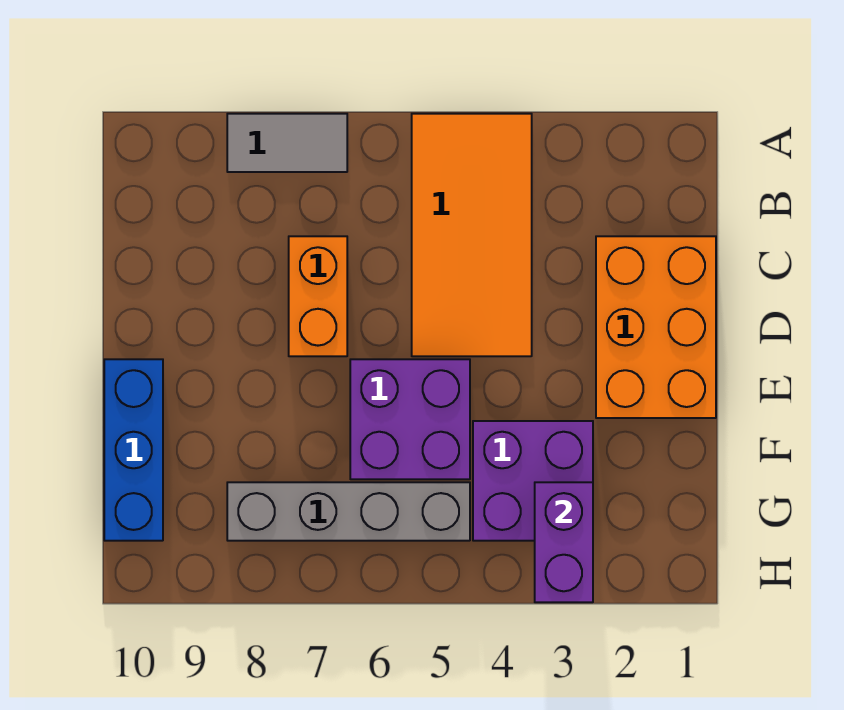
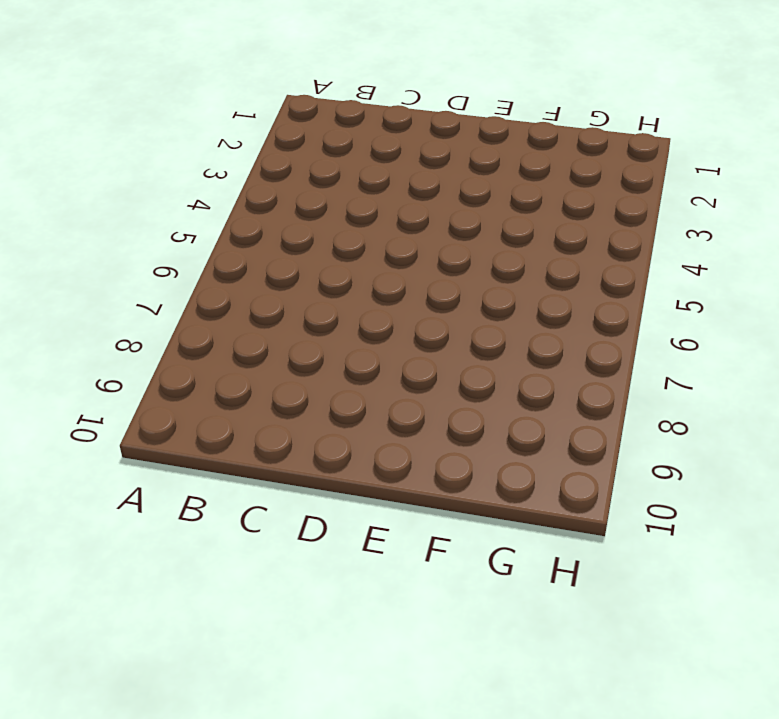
none -> orange tile A4:D5 level 1
none -> grey tile A7:A8 level 1

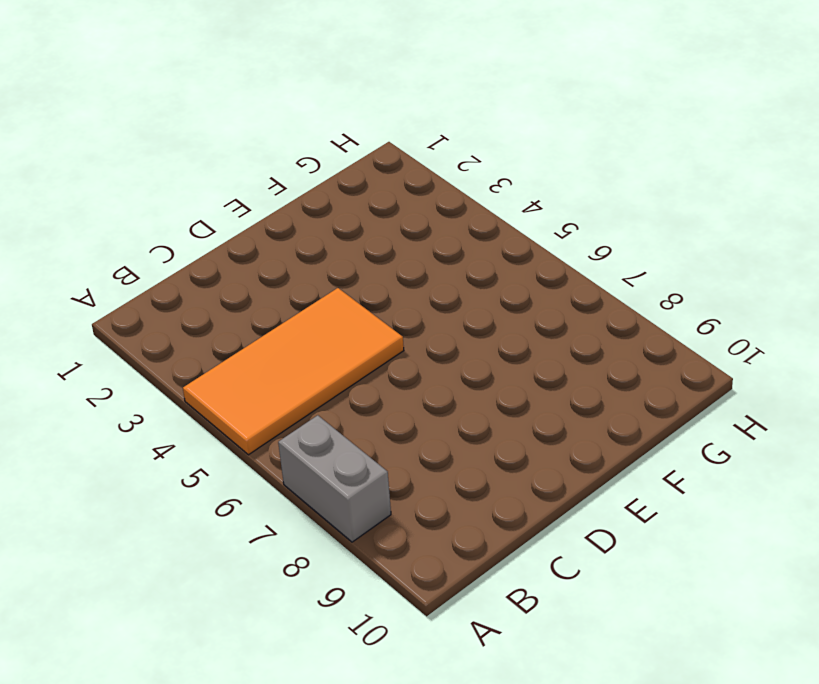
grey brick A7:A8 level 1 -> grey tile A7:A8 level 1
none -> orange brick C1:E2 level 1
none -> orange brick C7:D7 level 1

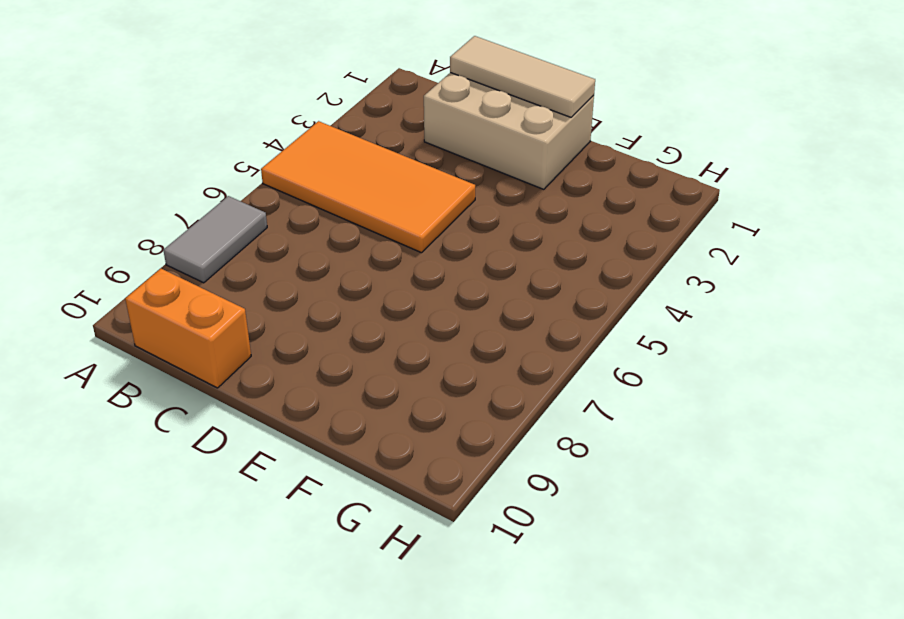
orange brick B10:C10 level 1 -> orange brick C7:D7 level 1
tan brick C1:E2 level 1 -> orange brick C1:E2 level 1
tan tile C1:E1 level 2 -> none
none -> purple brick E5:F6 level 1
none -> blue brick E10:G10 level 1

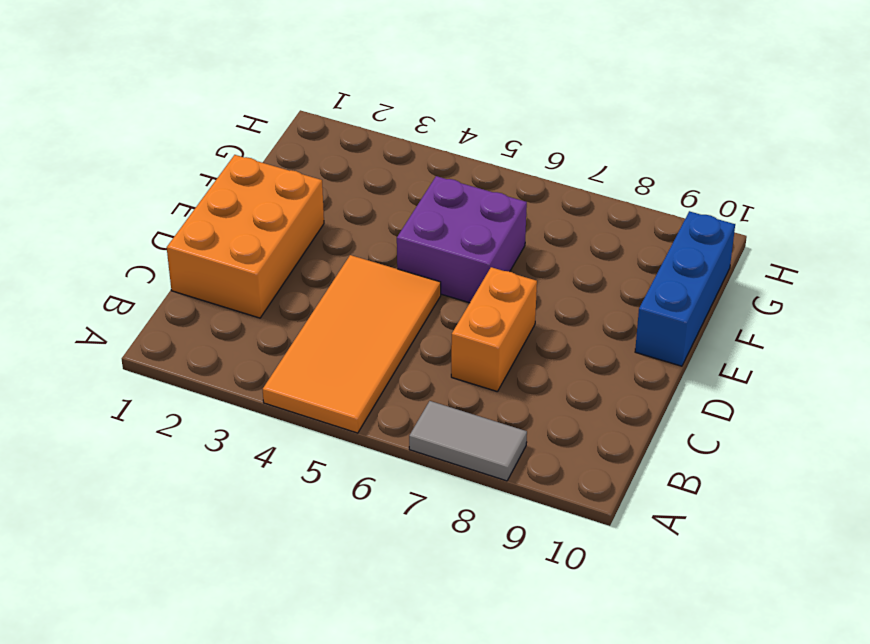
none -> purple brick F3:G4 level 1
none -> grey brick G5:G8 level 1

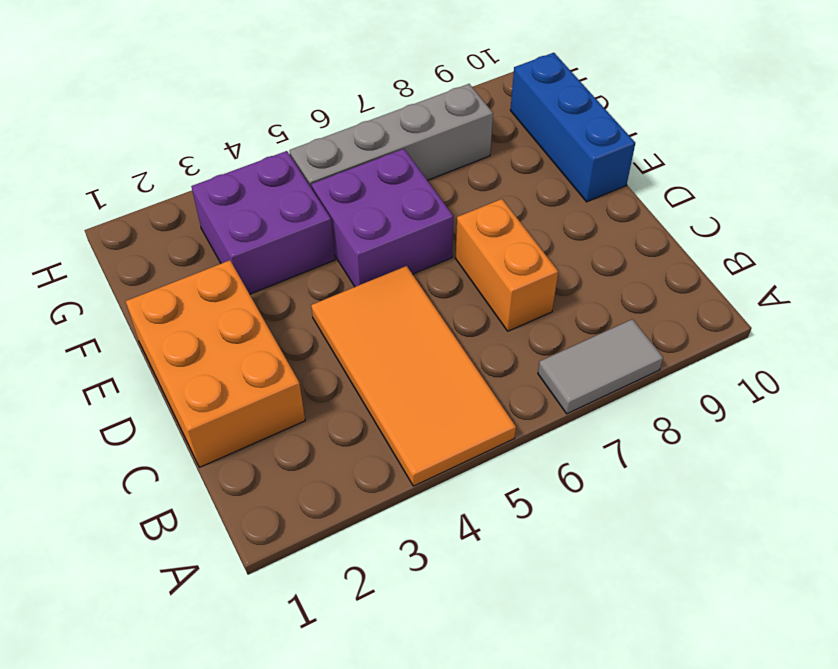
none -> purple brick G3:H3 level 2

